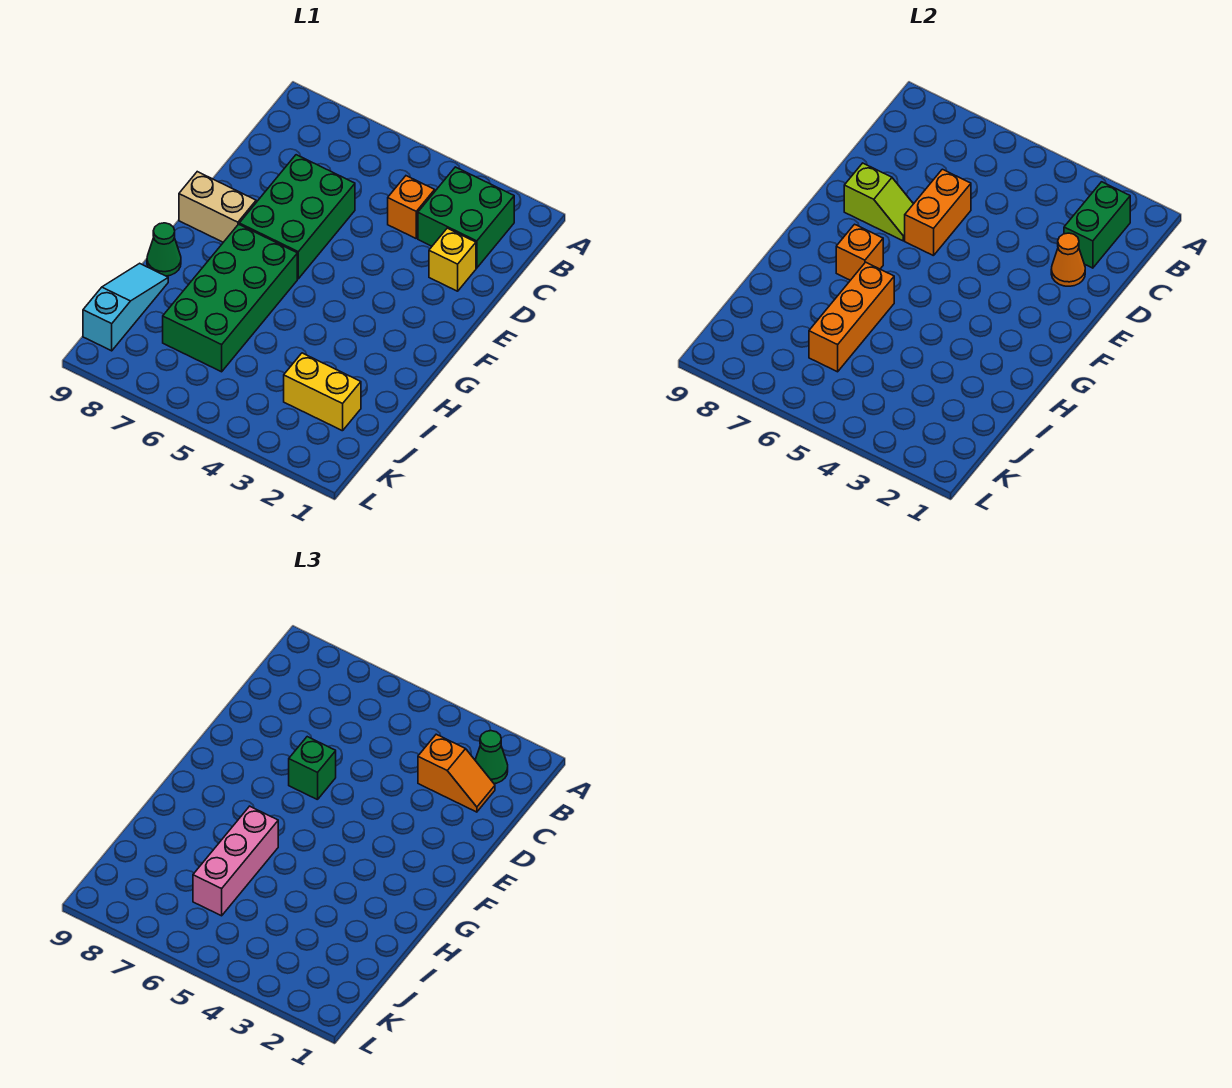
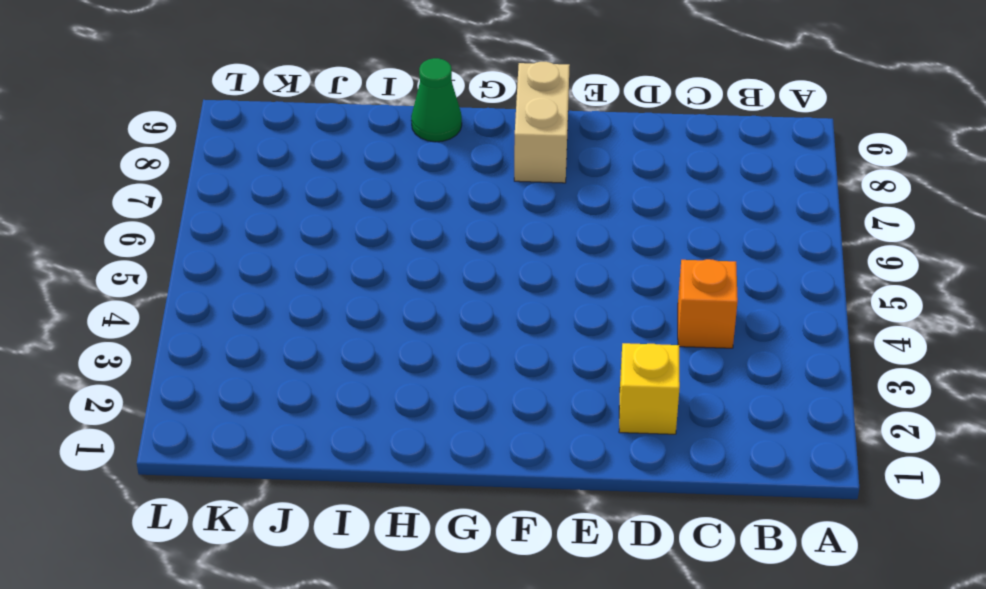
none -> green brick B2:C3 level 1
none -> green brick D6:F7 level 1
none -> green brick G6:J7 level 1

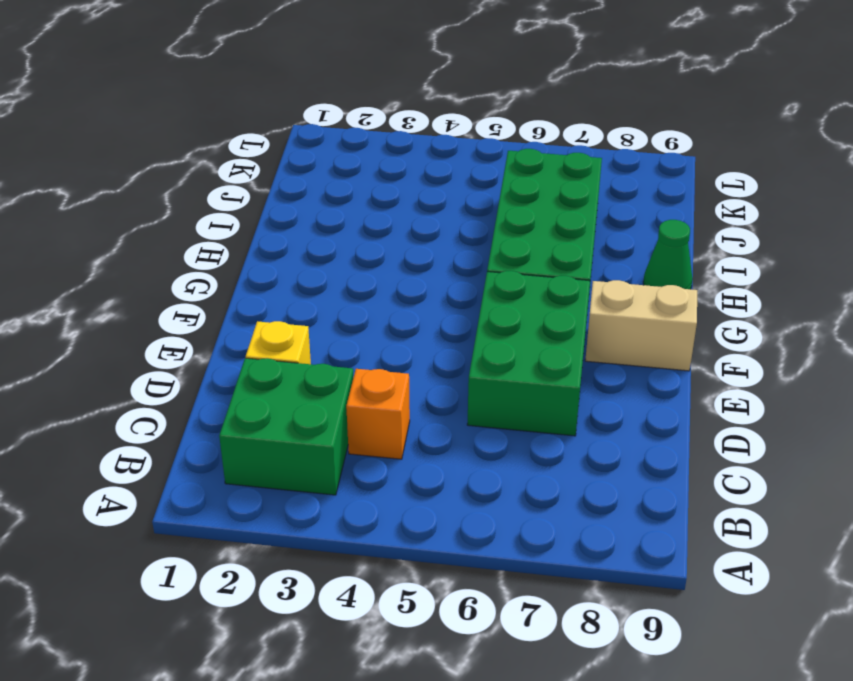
none -> cyan slope I9:K9 level 1 top K
none -> yellow brick J2:J3 level 1
none -> green brick B2:C2 level 2

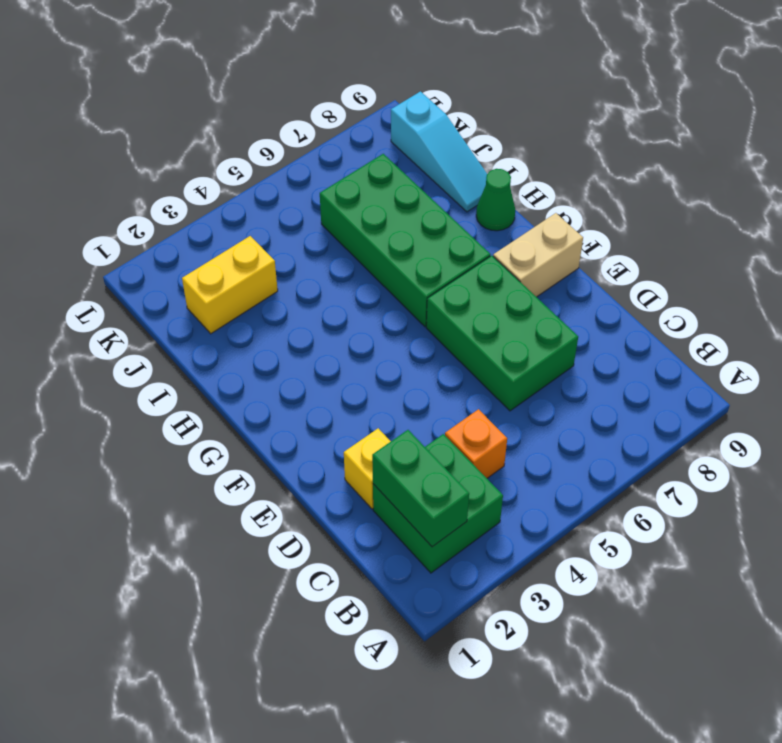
none -> orange cone D2 level 2
none -> orange brick D6:E6 level 2
none -> lime slope E7:E8 level 2 top 8

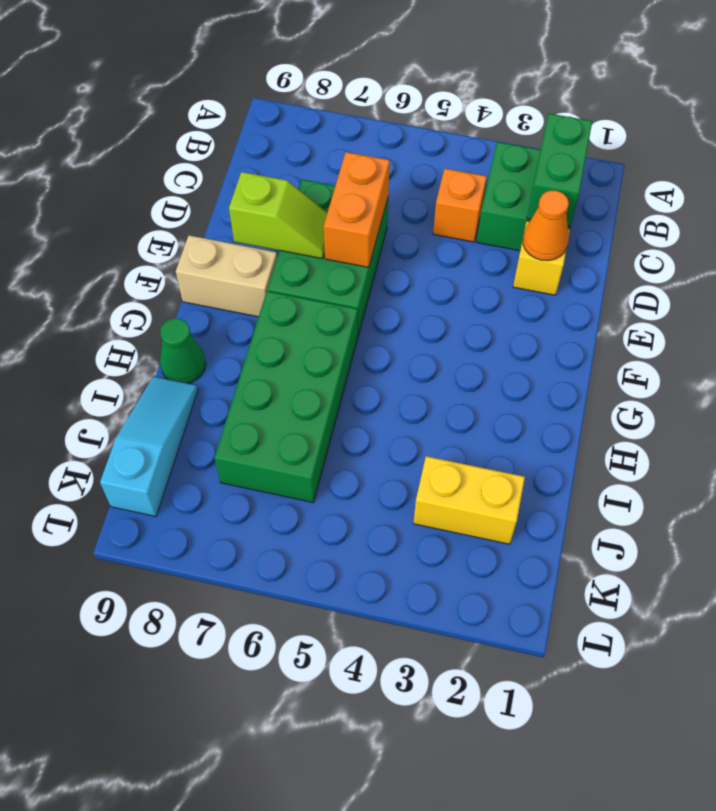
none -> orange brick G7 level 2
none -> orange brick H6:J6 level 2
none -> green cone B2 level 3

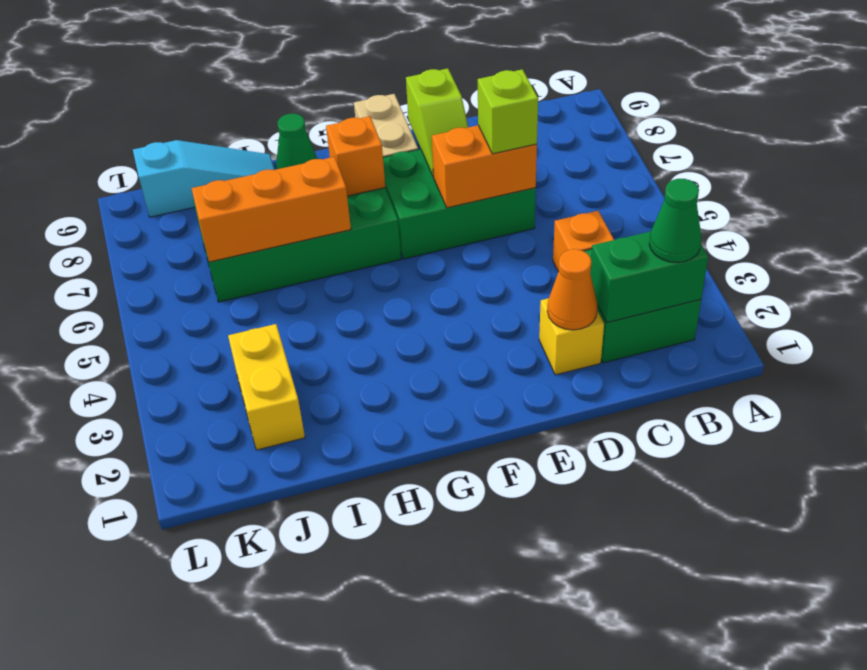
lime brick D6 level 3 -> none
none -> orange slope C2:C3 level 3 top 3
none -> green brick E6 level 3
none -> pink brick H6:J6 level 3

